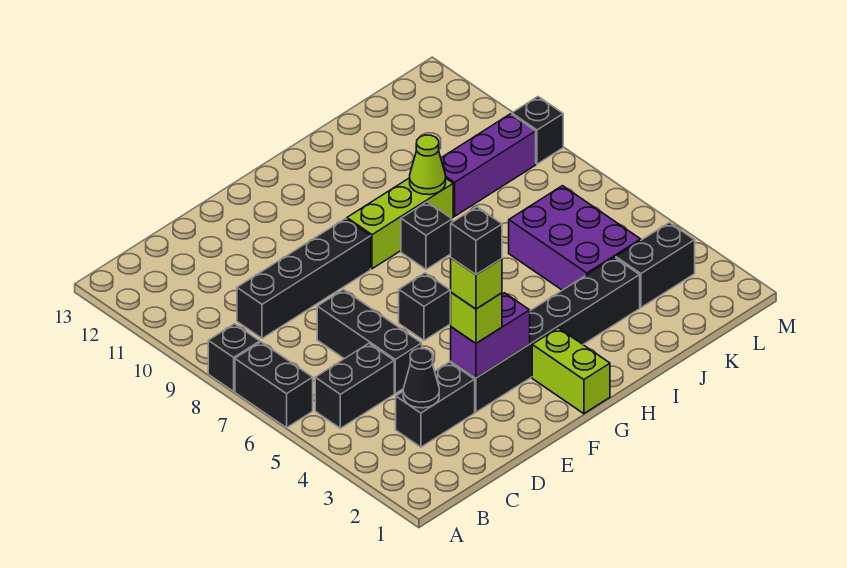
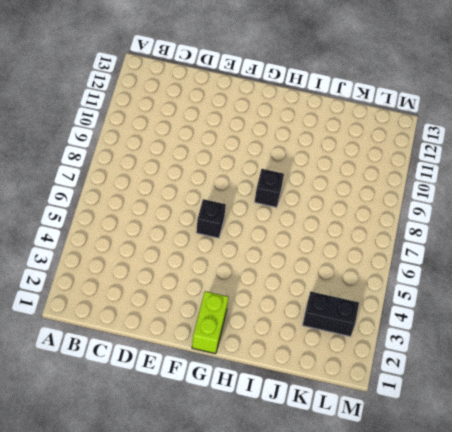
none -> black brick A6:A7 level 1
none -> black brick A8 level 1
none -> black brick B5:C5 level 1

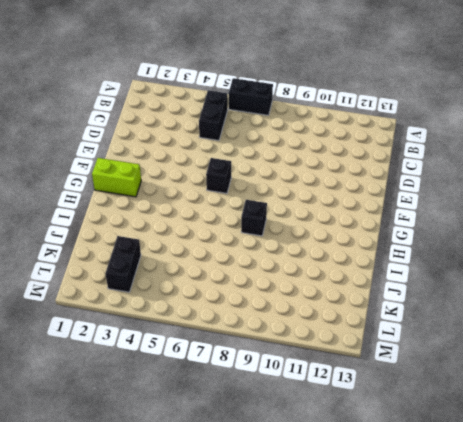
none -> black brick A8 level 1
none -> black brick C3:D3 level 1
none -> black brick C9:F9 level 1

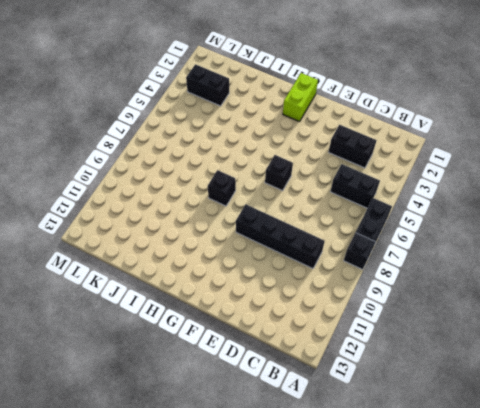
none -> black brick D5:D7 level 1
none -> black brick E3:J3 level 1
none -> lime brick G9:I9 level 1

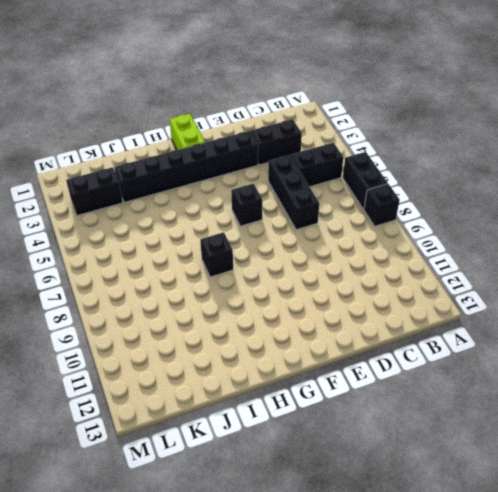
none -> black brick C9:F9 level 1
none -> lime brick G9:I9 level 1
none -> purple brick J4:K6 level 1

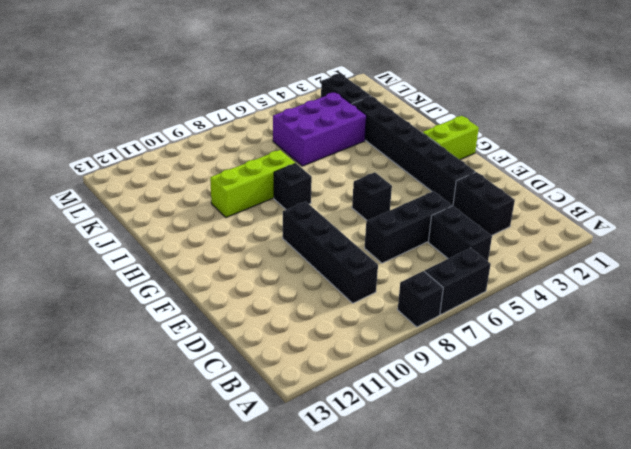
lime brick I8:I10 level 1 -> lime brick G9:I9 level 1
none -> purple brick J9:L9 level 1
none -> black brick M9 level 1
none -> black cone C3 level 2

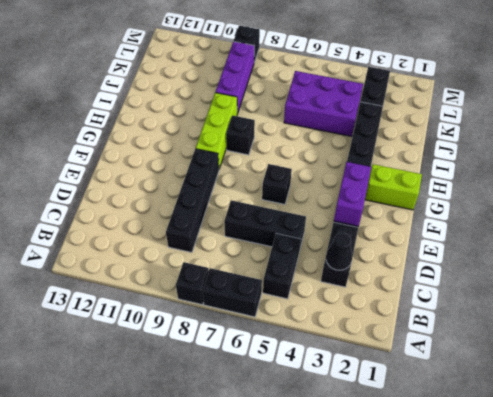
none -> lime cone I9 level 2
none -> lime brick E3 level 3
none -> lime brick E3 level 4

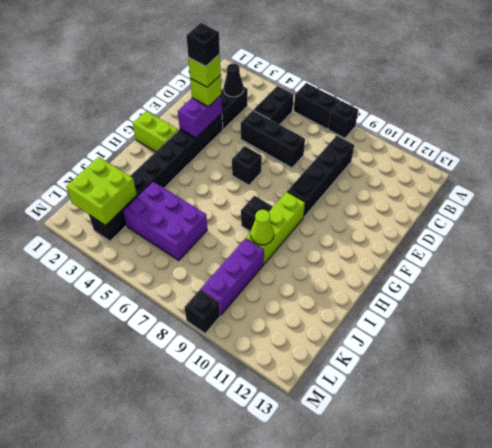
lime brick K2:L3 level 2 -> none

